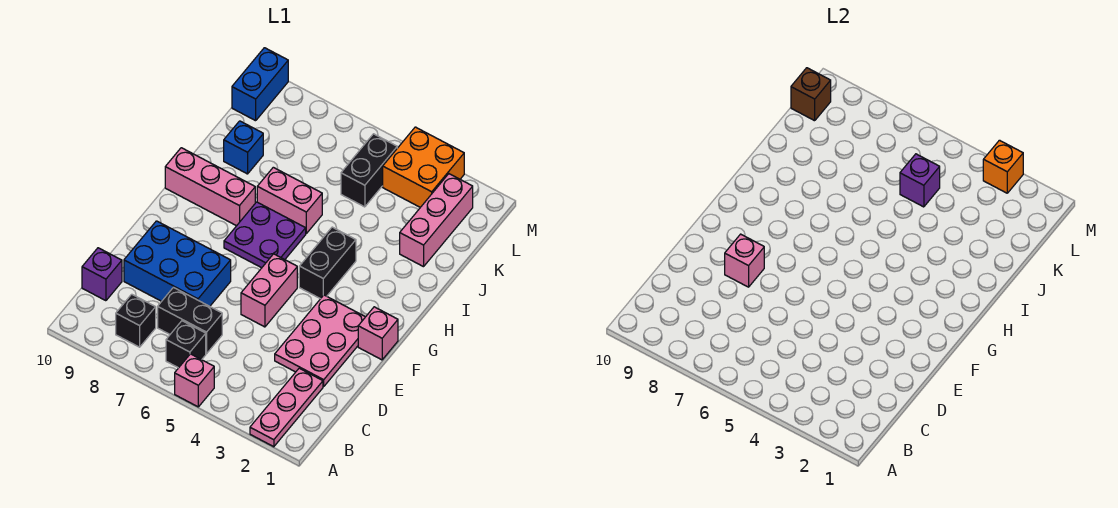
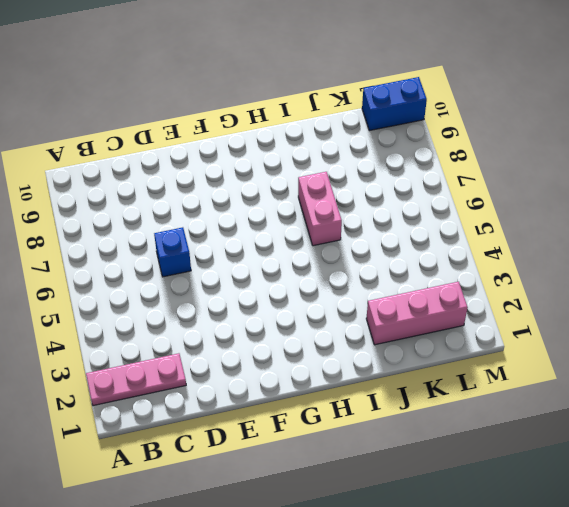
blue brick D6 level 1 -> blue brick J9 level 1
none -> pink brick A5 level 1
none -> black brick B6 level 1
none -> black brick B8 level 1

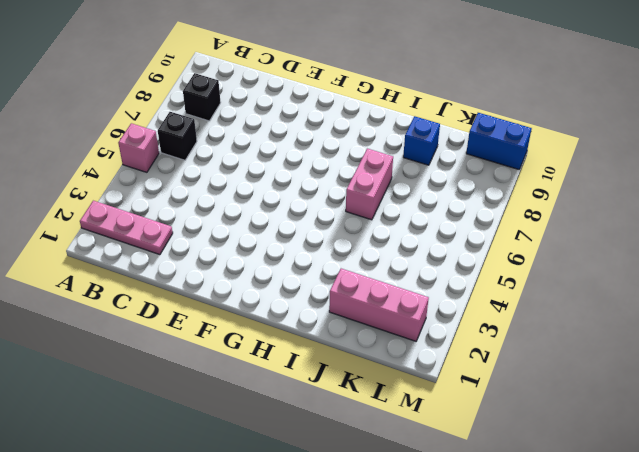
none -> black brick C6:C7 level 1
none -> purple brick C10 level 1
none -> pink plate D2:F3 level 1

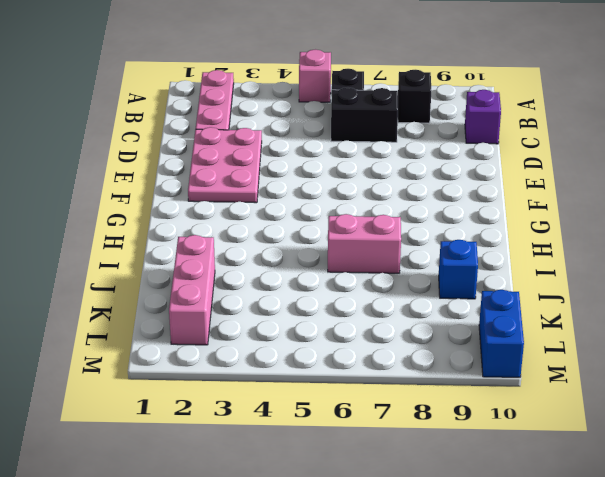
none -> blue brick D7:E9 level 1
none -> pink brick E5:F5 level 1
none -> pink brick F1 level 1

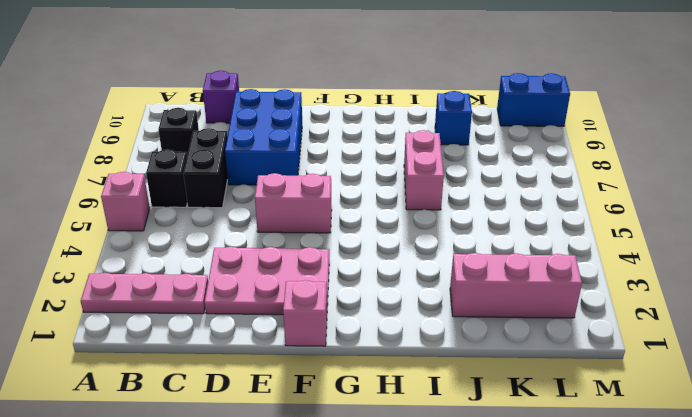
none -> black brick G4:H4 level 1
none -> purple plate G6:H7 level 1
none -> pink brick H8:H10 level 1

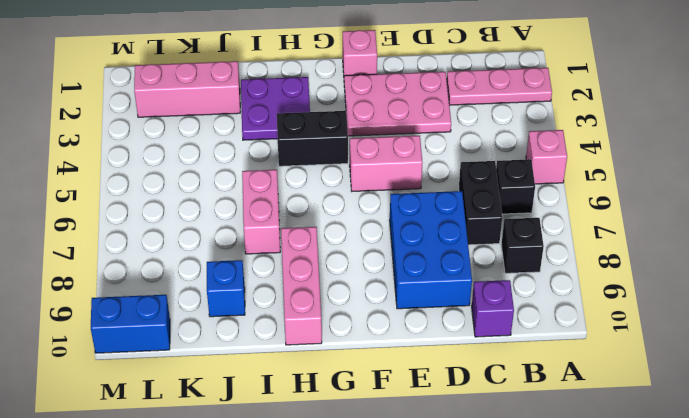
purple plate H2:I3 level 1 -> purple plate G6:H7 level 1
none -> black brick K5:L5 level 1
none -> orange brick L3:M4 level 1
none -> pink brick E8 level 2

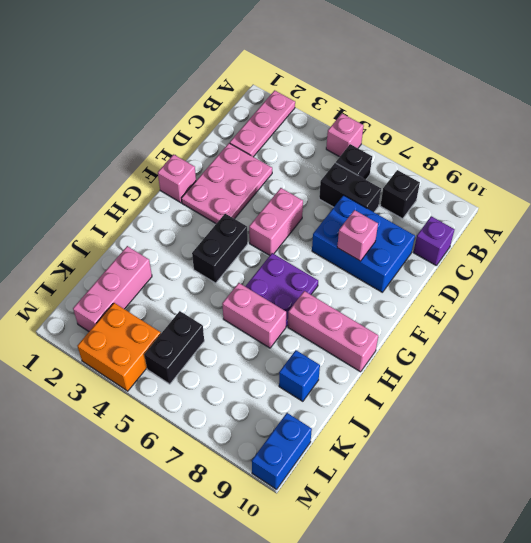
none -> purple brick K5 level 2
none -> brown brick L10 level 2
none -> orange brick M3 level 2

